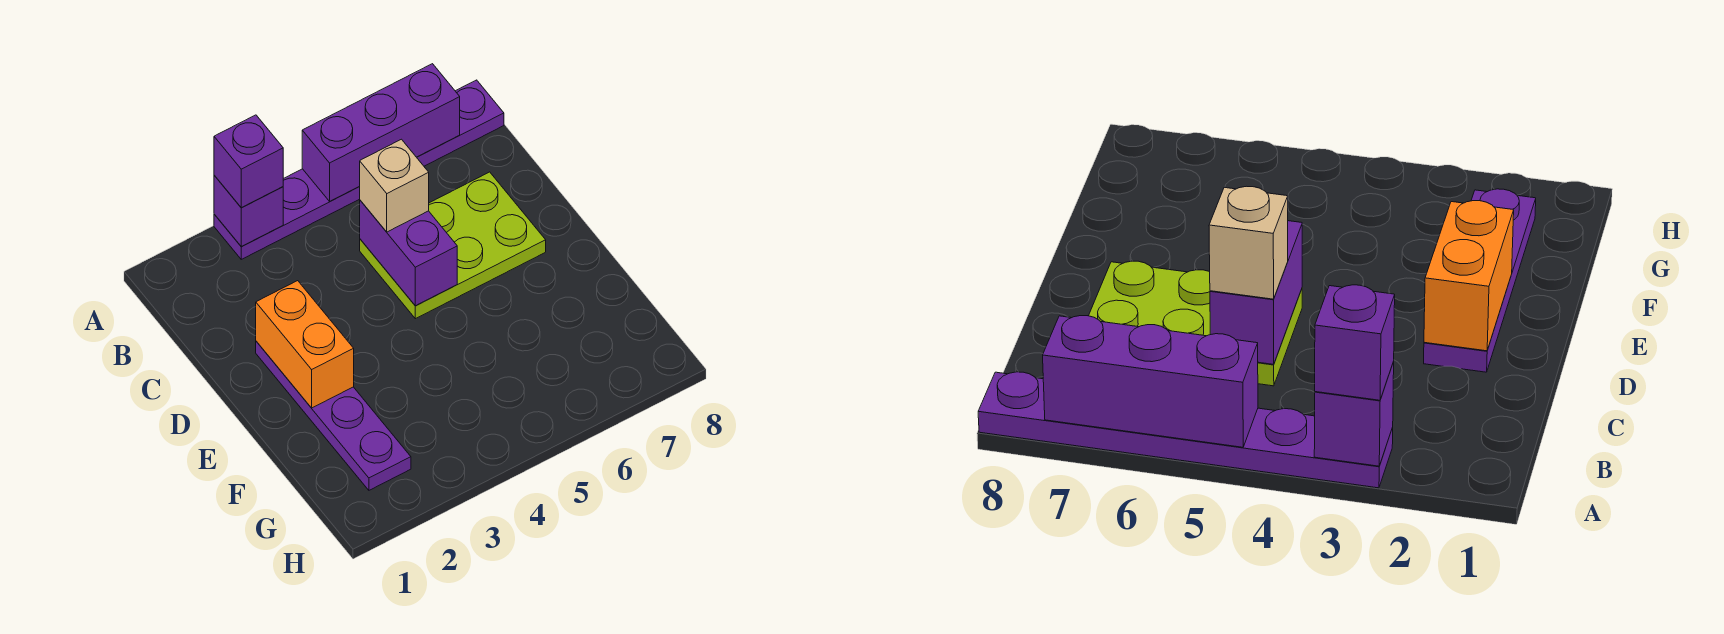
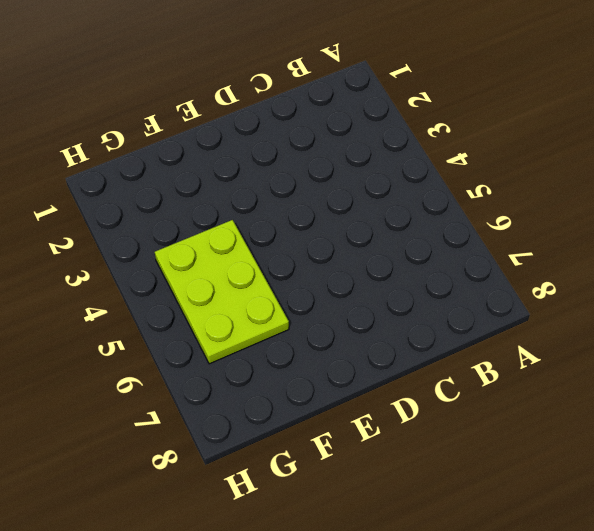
lime plate F4:G6 level 1 -> lime plate C5:D7 level 1
none -> purple plate A3:A8 level 1
none -> purple plate D2:G2 level 1

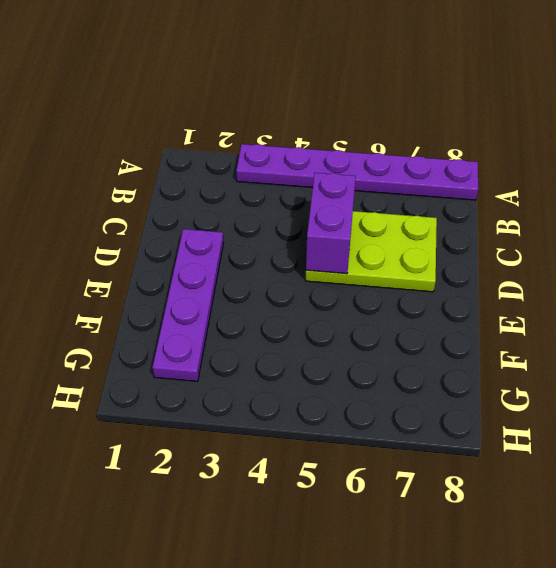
none -> purple brick A3 level 2
none -> purple brick A5:A7 level 2

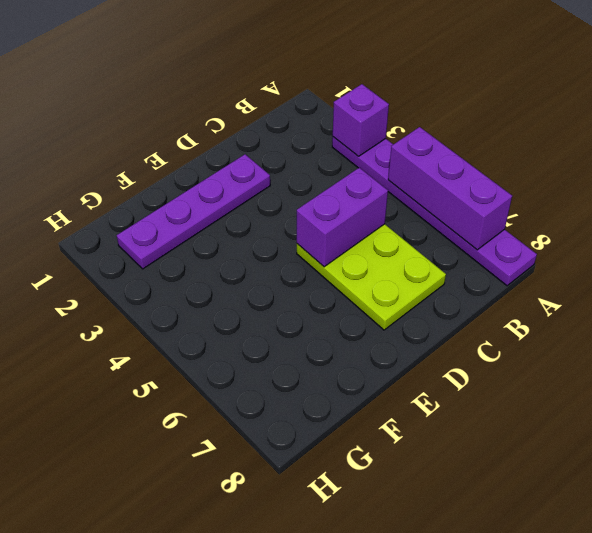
none -> orange brick D2:E2 level 2
none -> purple brick A3 level 3

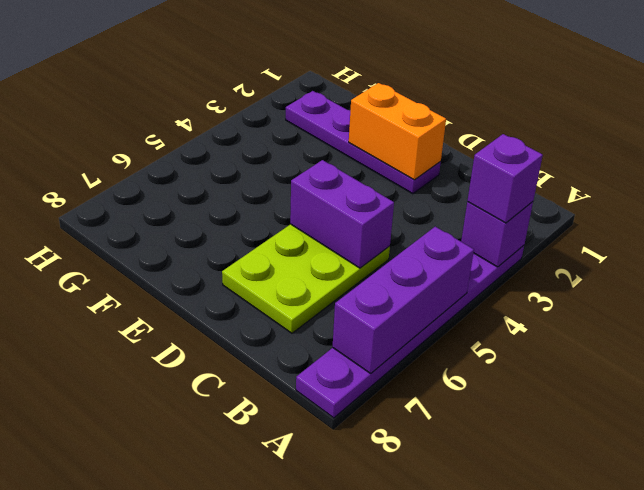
none -> tan brick C5 level 3

